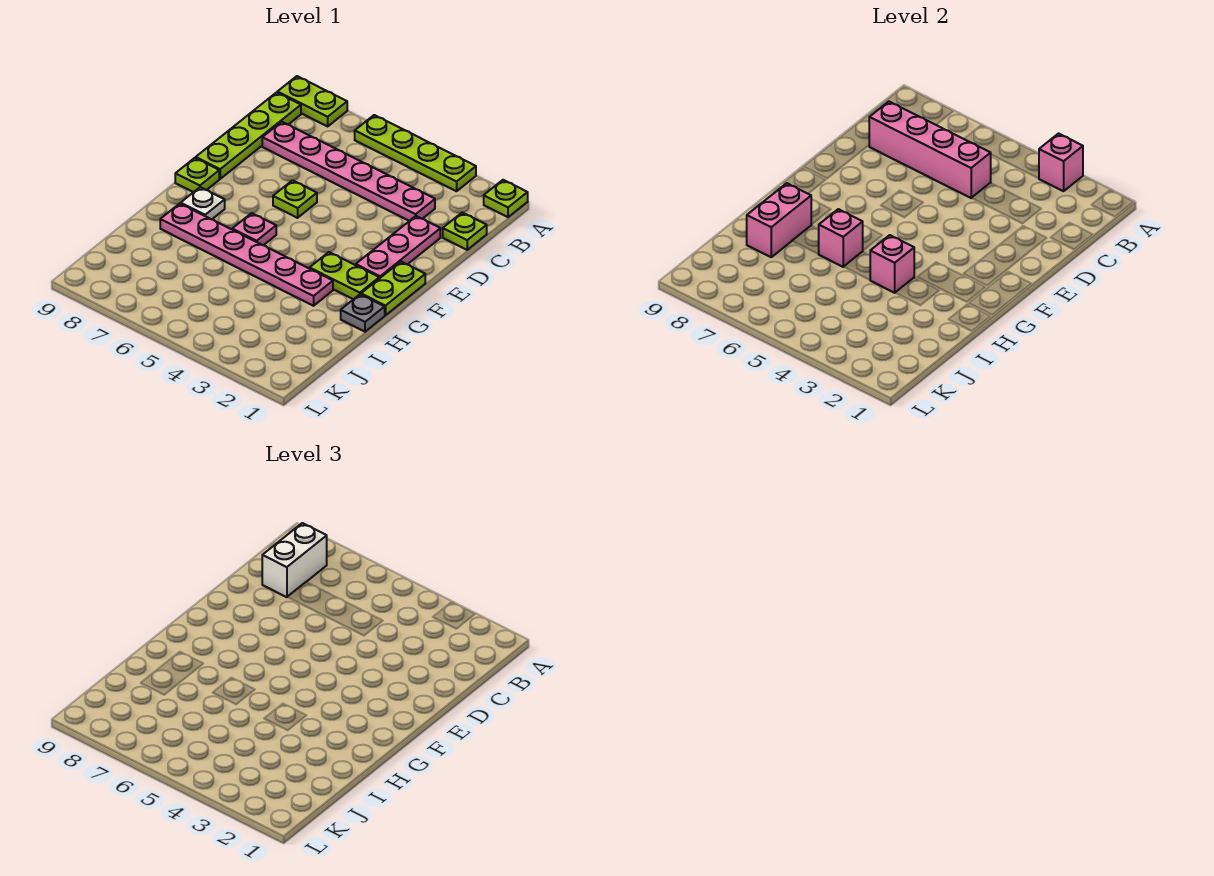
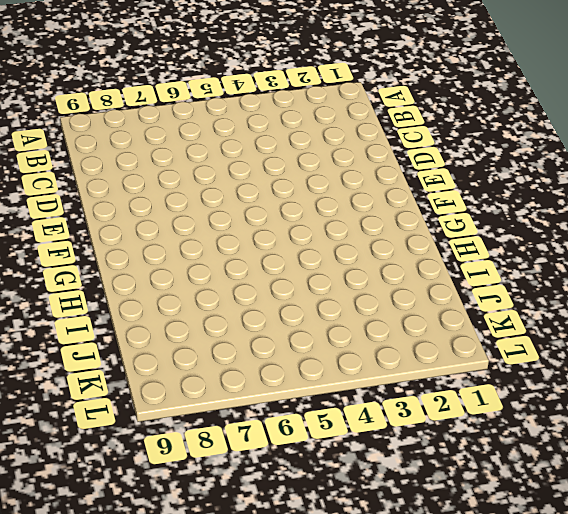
none -> lime plate A1 level 1
none -> lime plate A3:A6 level 1
none -> lime plate A8:A9 level 1

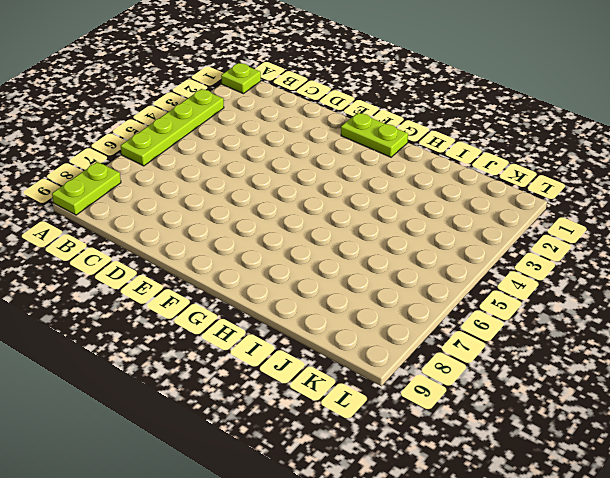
none -> lime plate B9:E9 level 1
none -> lime plate C1 level 1
none -> pink plate C3:C8 level 1

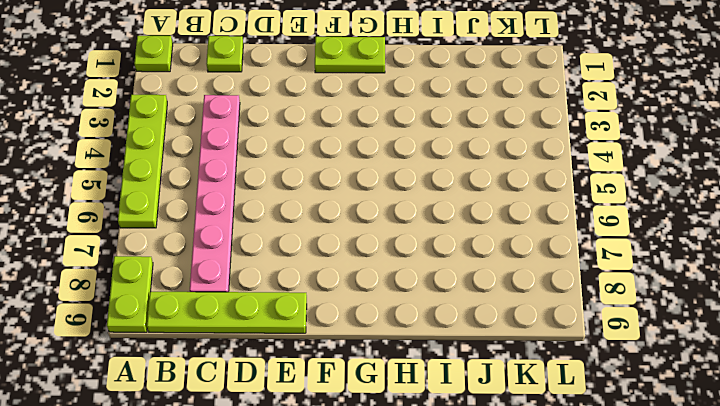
none -> pink plate D2:F2 level 1
none -> lime plate E6 level 1
none -> lime plate F9 level 1

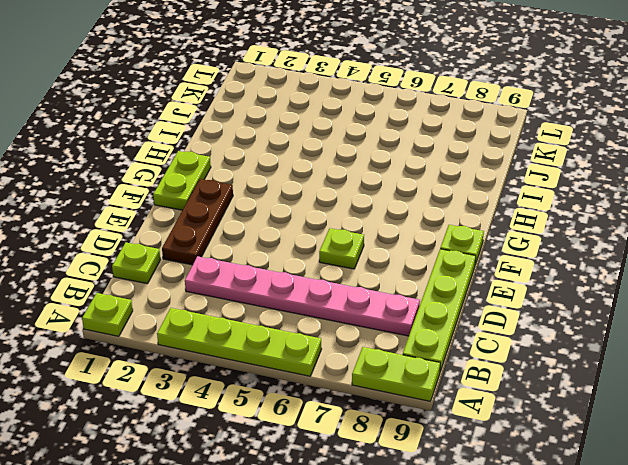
brown plate D2:F2 level 1 -> pink plate D2:F2 level 1
none -> lime plate G2:G3 level 1
none -> pink plate G6 level 1
none -> white plate G8 level 1

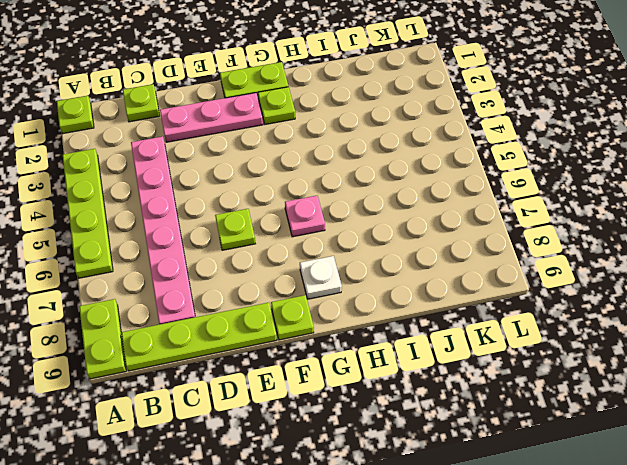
lime plate G2 level 1 -> lime plate G2:G3 level 1
none -> grey plate H1 level 1
none -> pink plate H3:H8 level 1
none -> pink brick A3 level 2

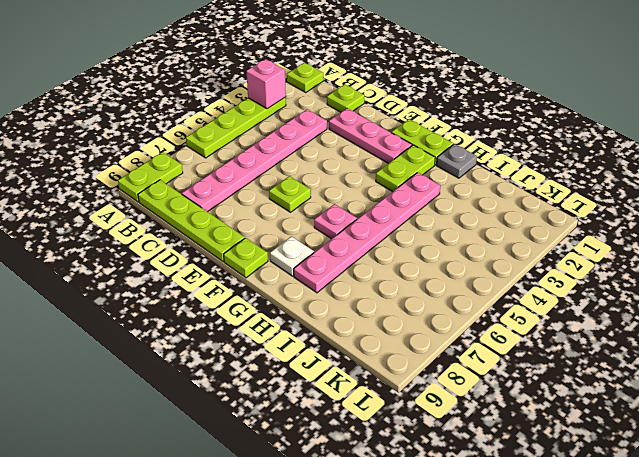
none -> pink brick C5:C8 level 2
none -> pink brick H4 level 2
none -> pink brick H6 level 2

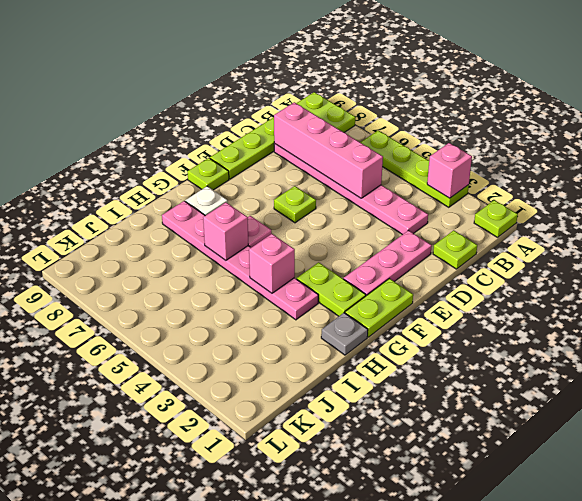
none -> pink brick H8:I8 level 2
none -> white brick B8:C8 level 3

